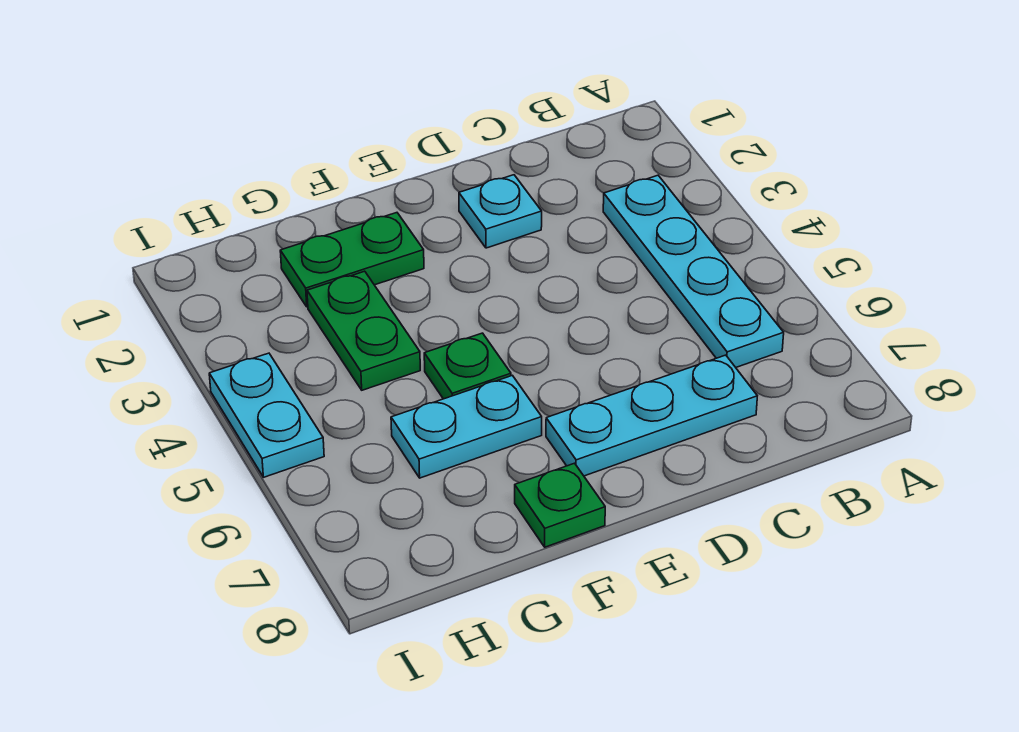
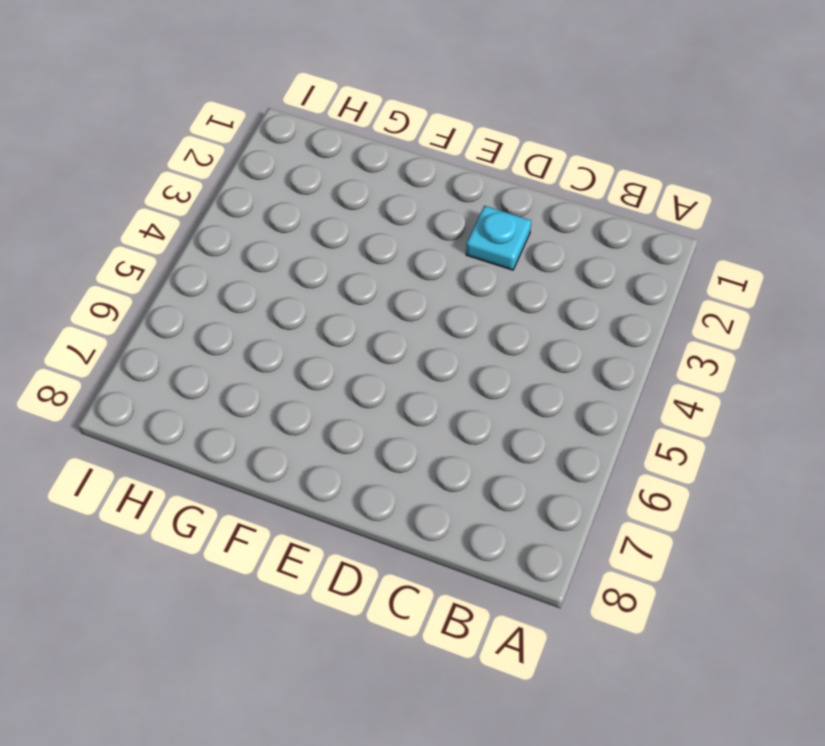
none -> cyan plate B3:B6 level 1
none -> cyan plate C7:E7 level 1

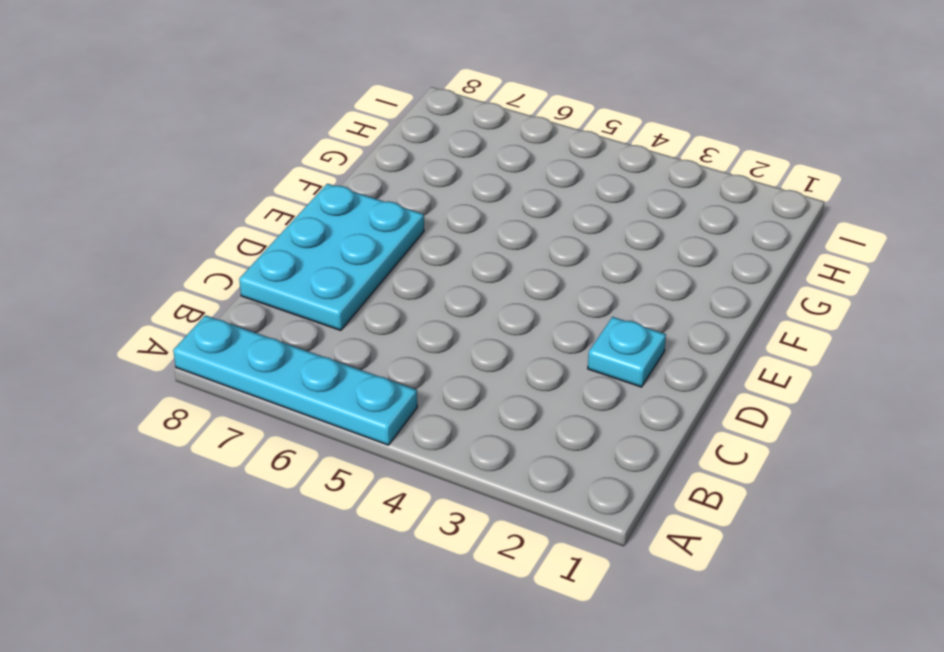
cyan plate A5:A8 level 1 -> cyan plate B3:B6 level 1
cyan plate C7:E8 level 1 -> cyan plate C7:E7 level 1
none -> green plate F2:G2 level 1
none -> green plate F5 level 1

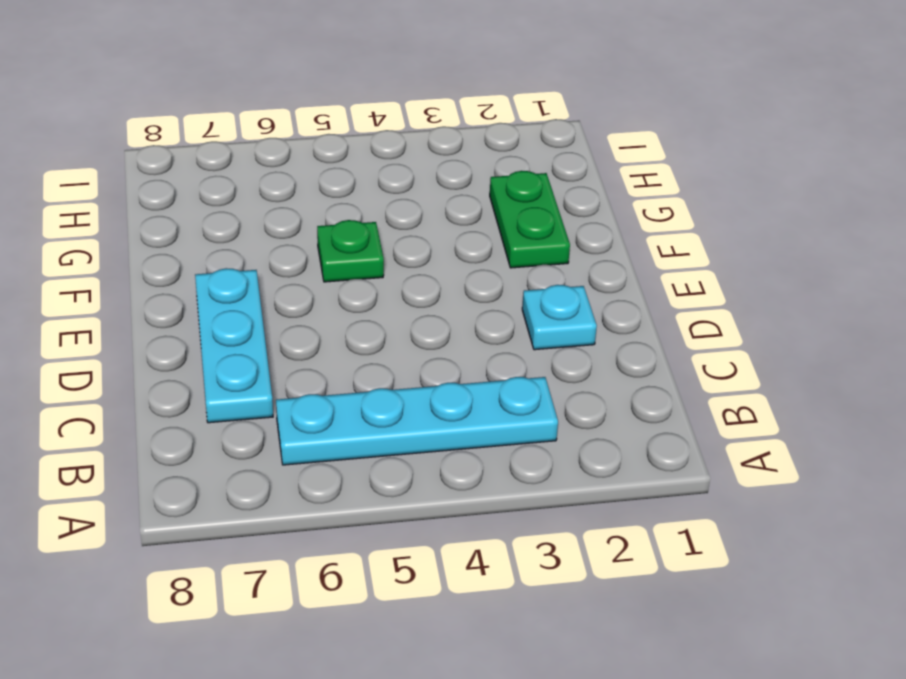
none -> cyan plate F6:G6 level 1
none -> green plate F8 level 1

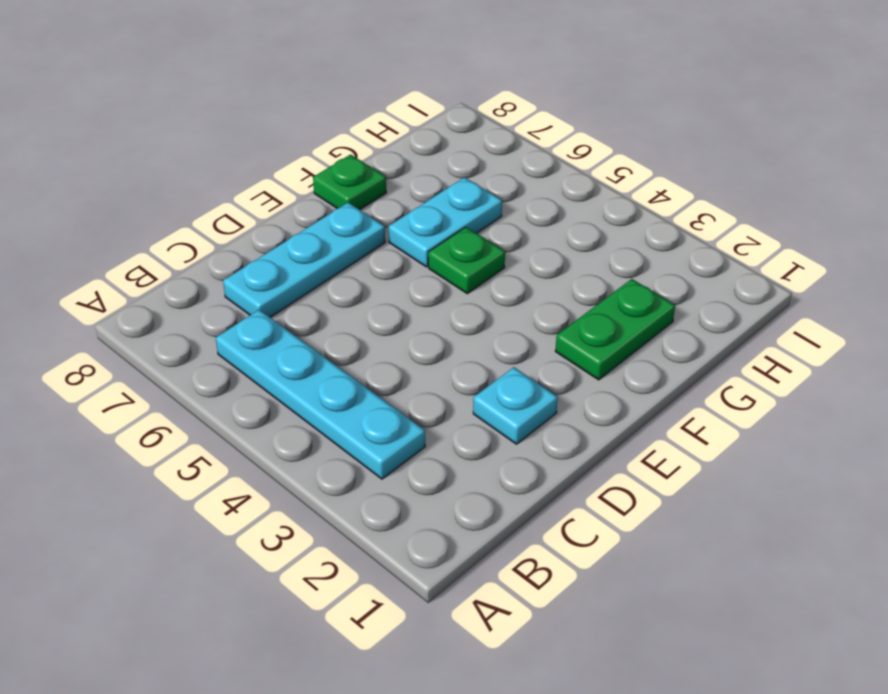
none -> green plate G3:G4 level 1
none -> cyan plate I4:I5 level 1

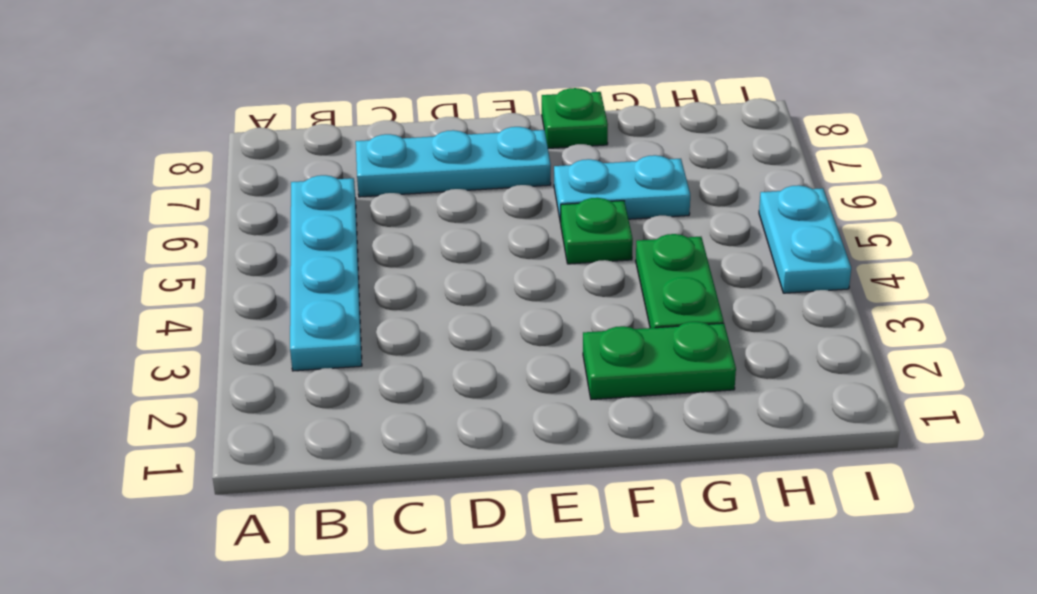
none -> cyan plate D2 level 1

